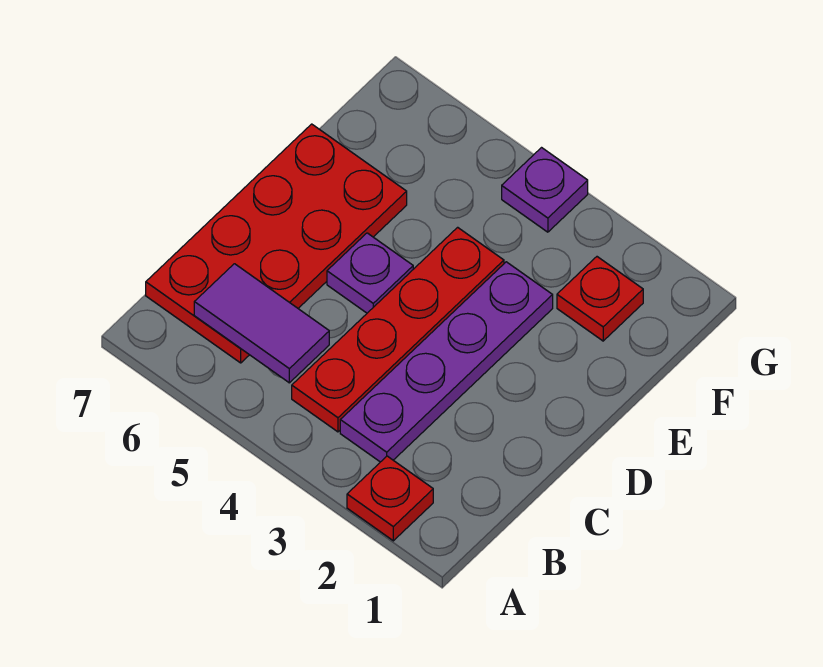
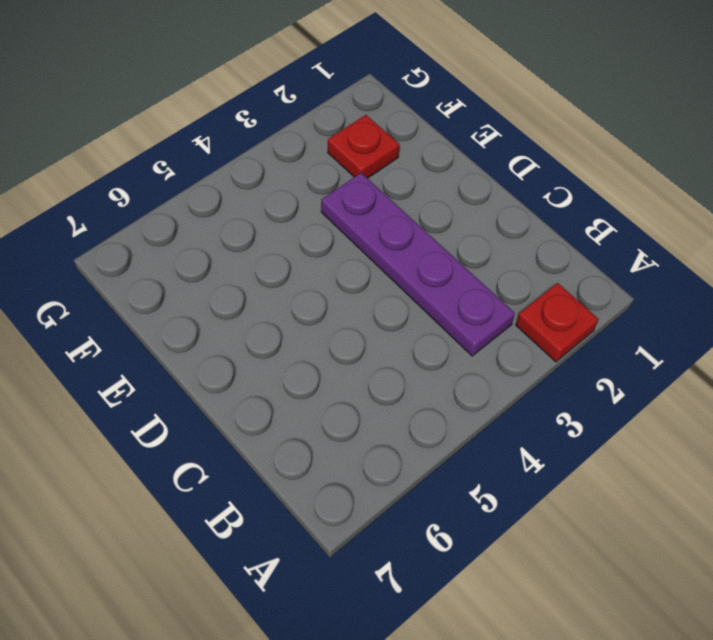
none -> red plate B4:E4 level 1
none -> red plate B6:E7 level 1

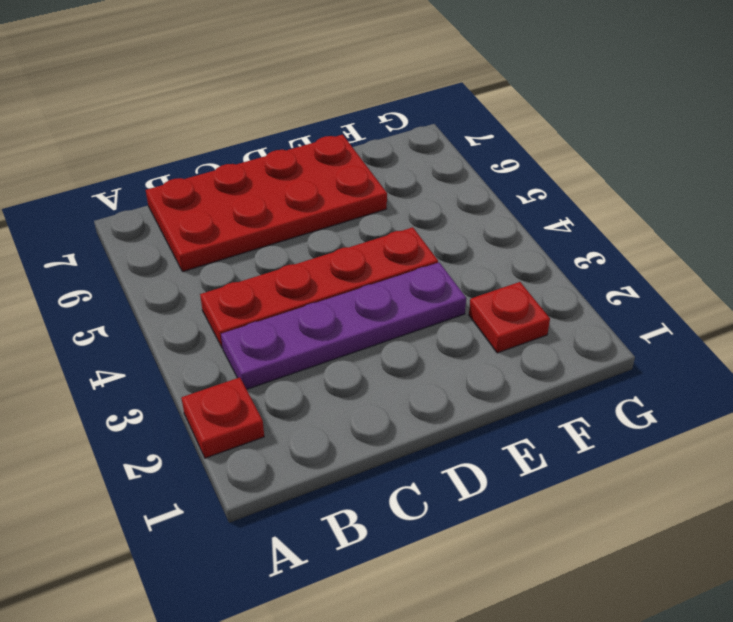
none -> purple plate D5 level 1
none -> purple plate G4 level 1

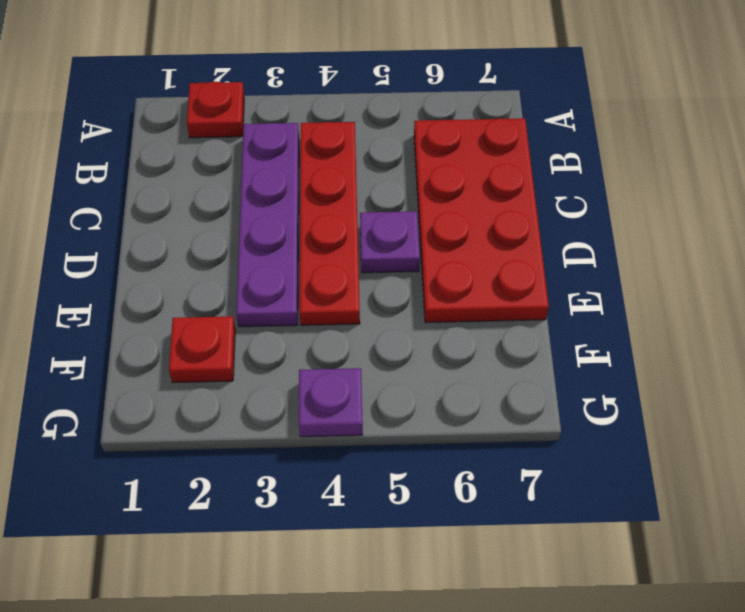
none -> purple tile B5:B6 level 2

